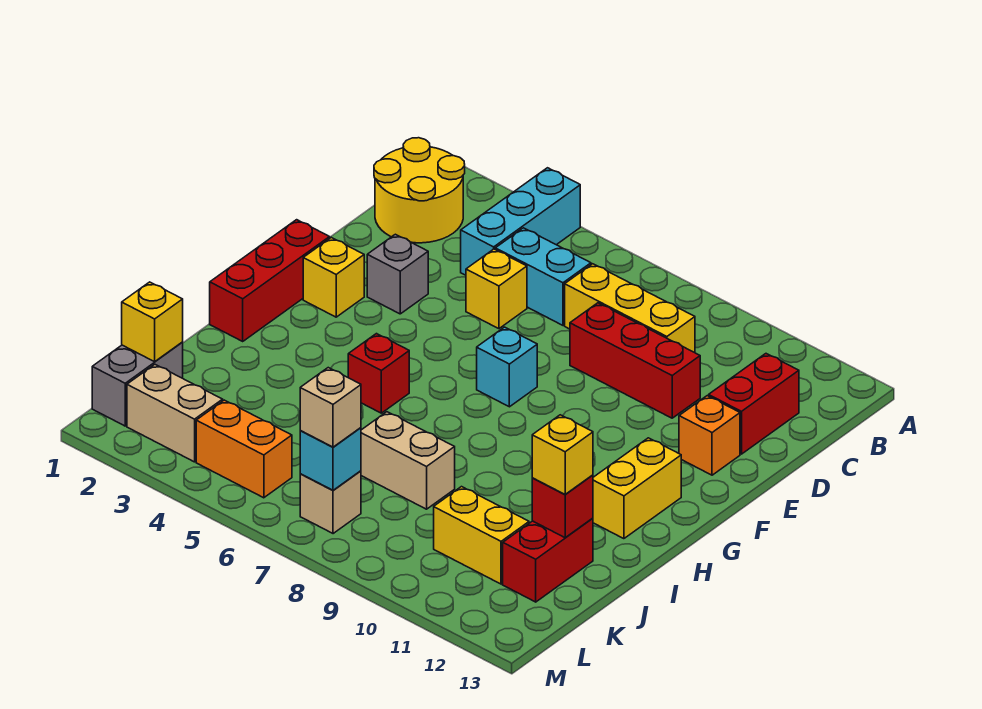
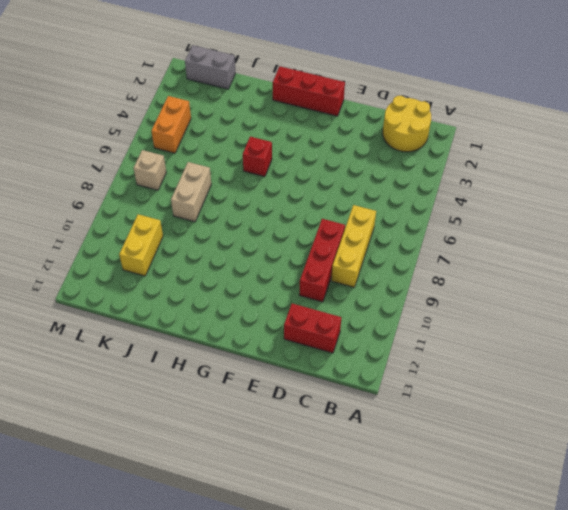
none -> cyan brick A4:C4 level 1
none -> cyan brick C5:C6 level 1
none -> yellow brick D5 level 1

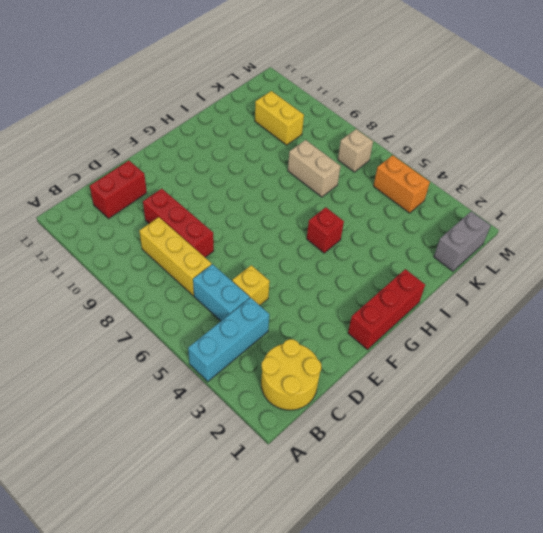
none -> grey brick E3 level 1
none -> orange brick E12 level 1
none -> yellow brick F2 level 1

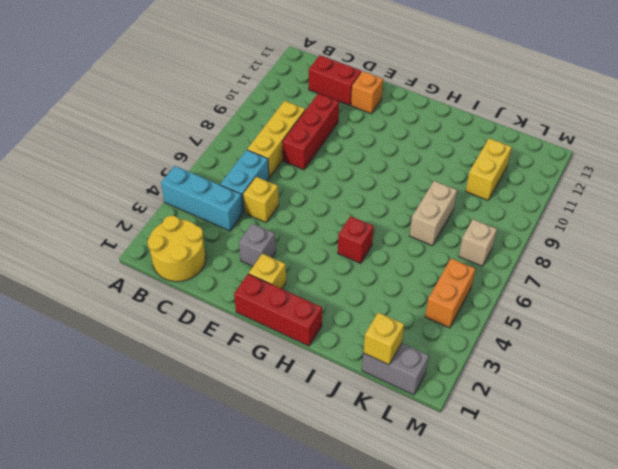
none -> cyan brick F7 level 1
none -> yellow brick G12:H12 level 1
none -> red brick J12:K12 level 1

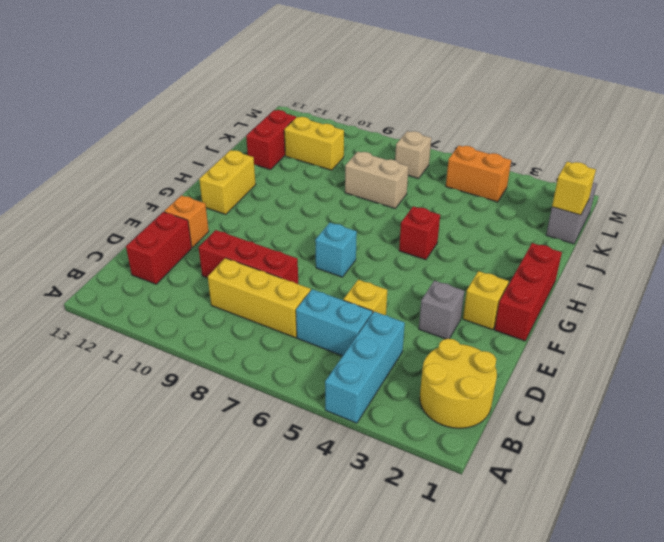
none -> tan brick L2:L3 level 1
none -> red brick J12 level 2
none -> cyan brick L7 level 2

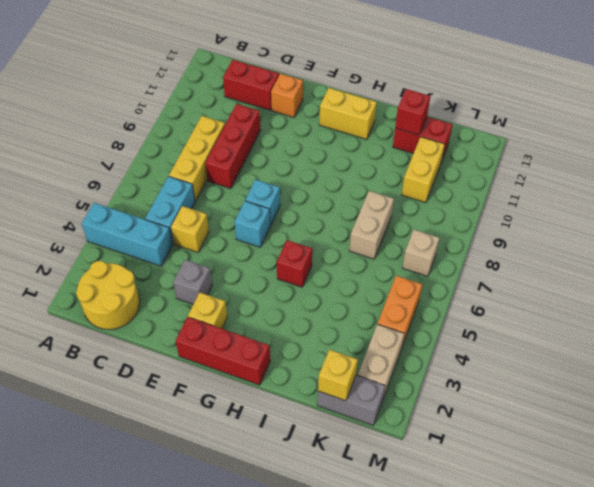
cyan brick F6 level 1 -> cyan brick L7 level 2
none -> yellow brick J12 level 3
none -> tan brick L7 level 3

